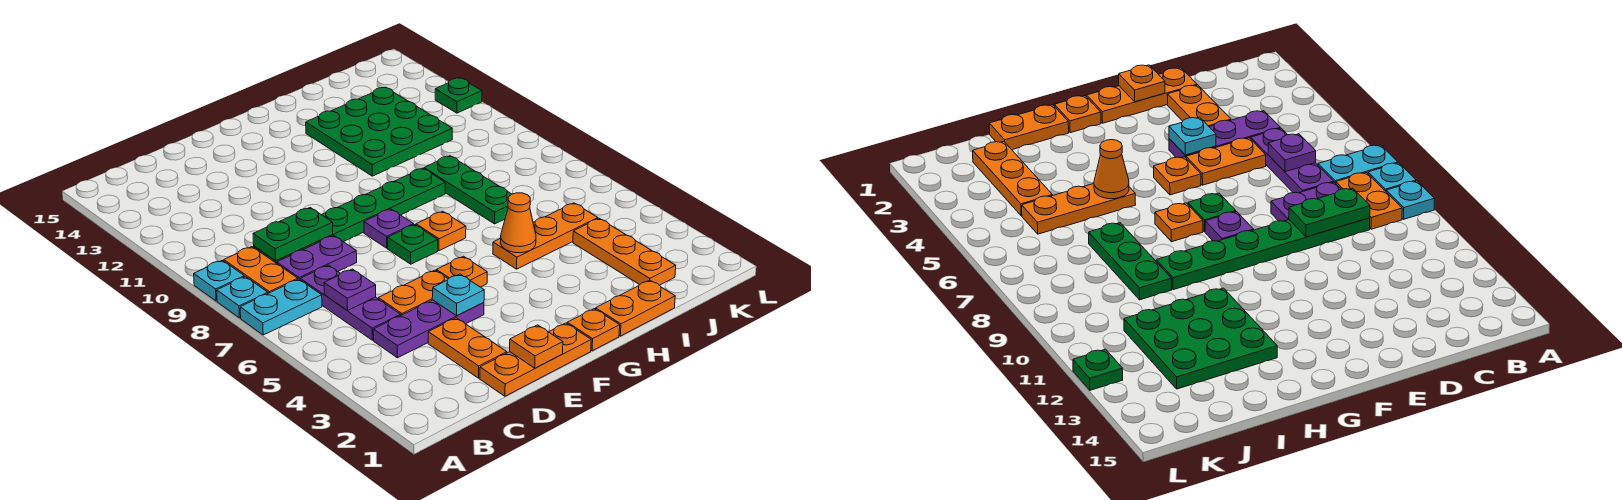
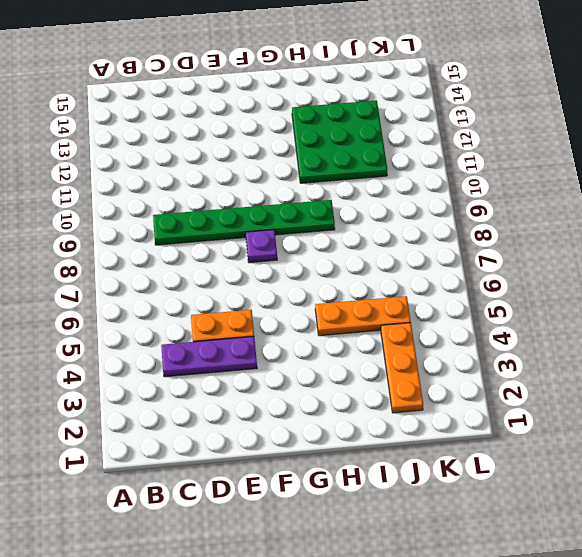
none -> cyan plate A7:B7 level 1
none -> cyan plate A8 level 1
none -> cyan plate A9 level 1

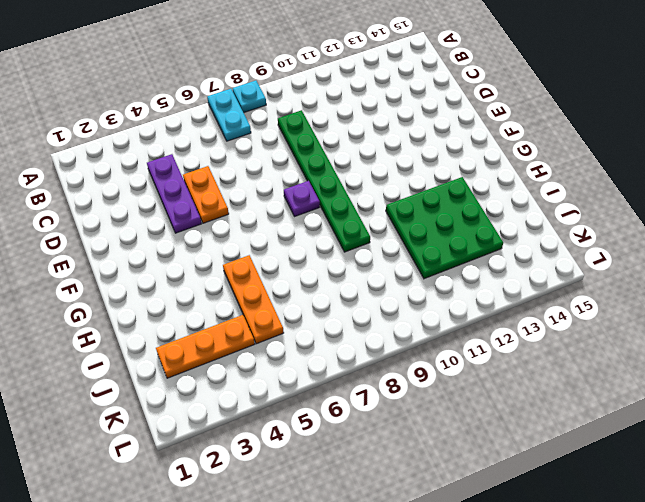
none -> cyan plate A9 level 1
none -> orange plate B8:B9 level 1
none -> purple plate C5:C7 level 1

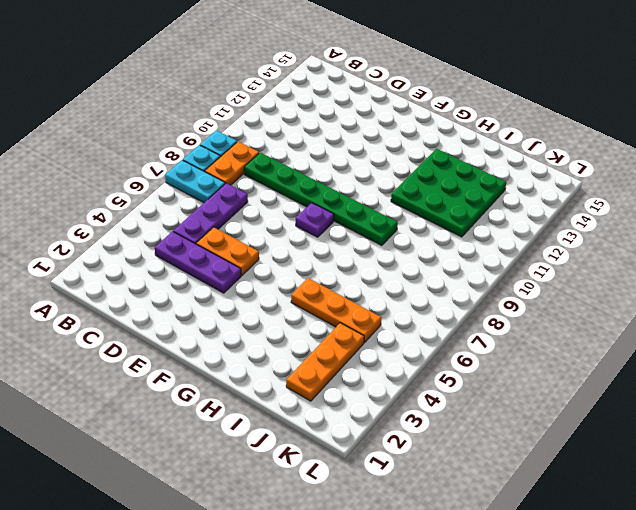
none -> purple plate C8:D8 level 1
none -> orange plate D1:F1 level 1
none -> orange plate D2:D3 level 1

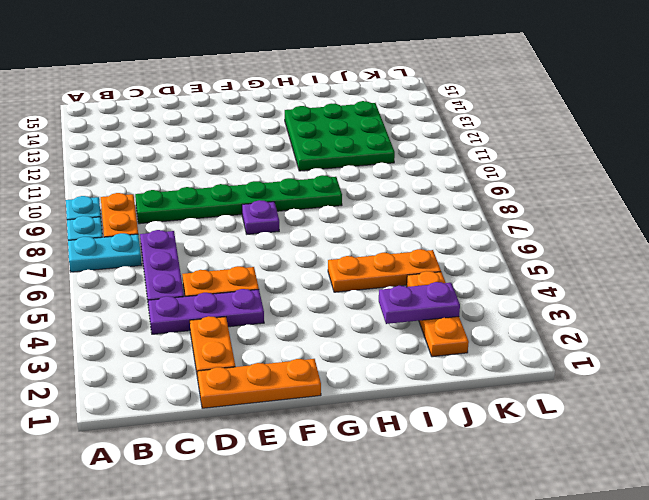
purple plate I3:J3 level 2 -> purple plate C8:D8 level 1
none -> orange plate F5 level 1
none -> green plate F7 level 1
none -> orange plate G1 level 1

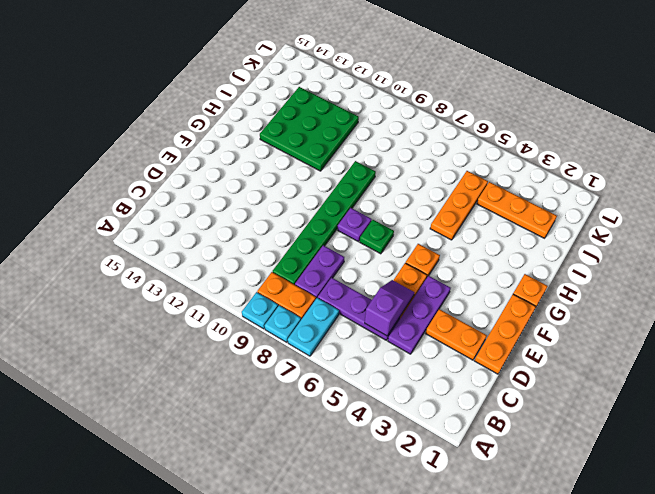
purple slope C5:D5 level 2 top C -> none
none -> orange plate G7 level 1
none -> orange plate H1:I1 level 1
none -> green plate I7:I9 level 1

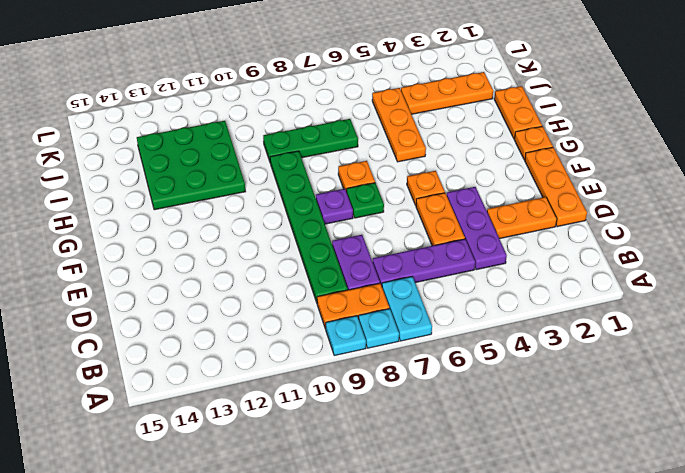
none -> green plate L12 level 1
none -> purple plate C6 level 2
none -> green plate C9:D9 level 2

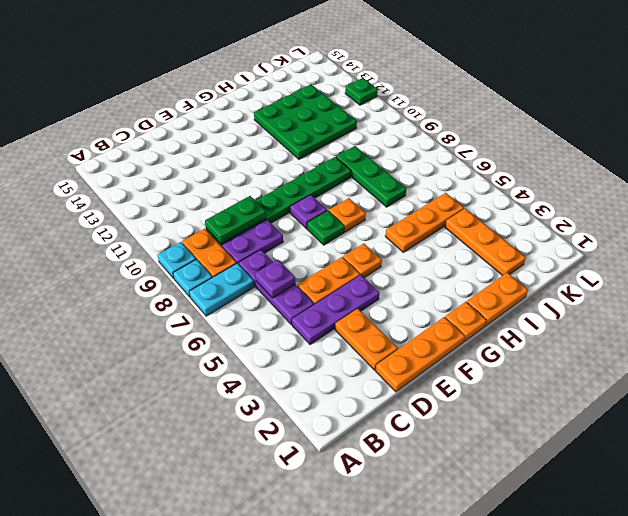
none -> orange plate E1 level 2
none -> cyan plate E4 level 2
none -> orange cone H5 level 2

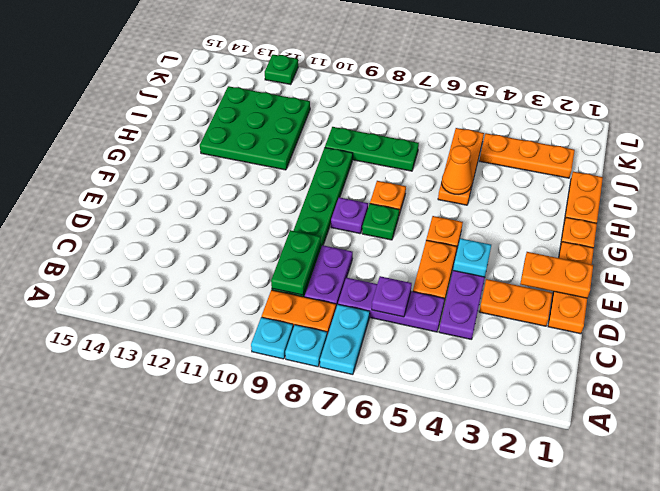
orange plate E1:E2 level 2 -> orange plate E1 level 2

